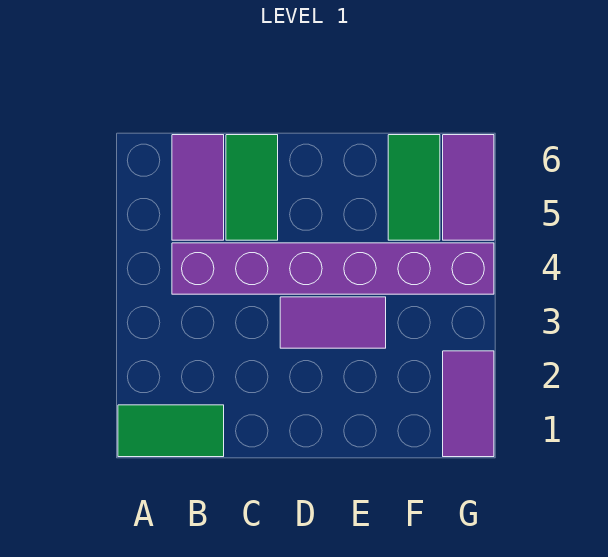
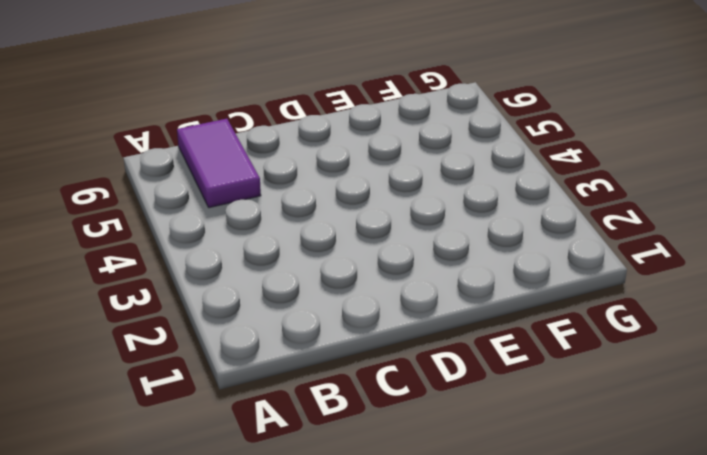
none -> green tile A1:B1 level 1
none -> purple brick B4:G4 level 1

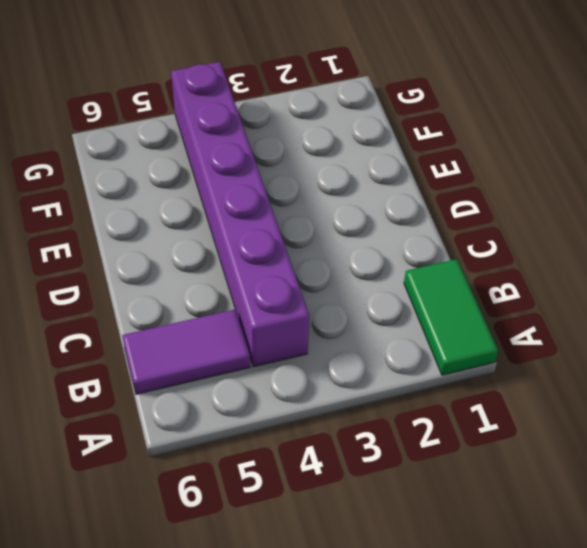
none -> green tile C5:C6 level 1
none -> purple tile D3:E3 level 1

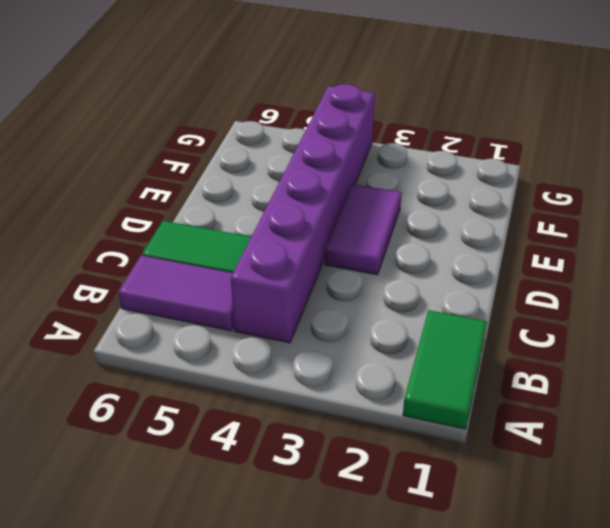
none -> green tile F5:F6 level 1
none -> purple tile G1:G2 level 1

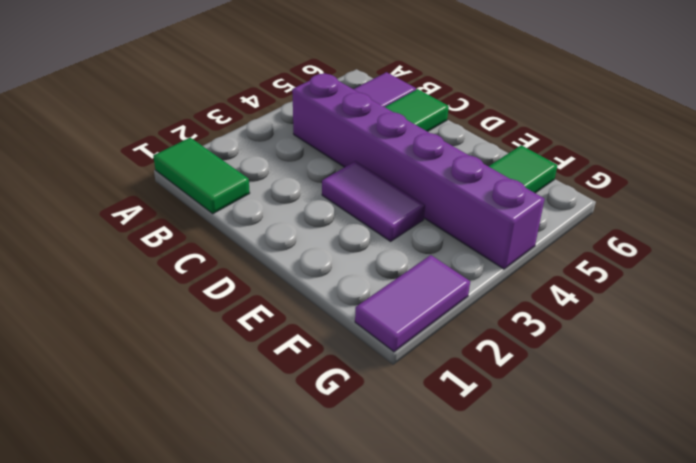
none -> purple tile G5:G6 level 1

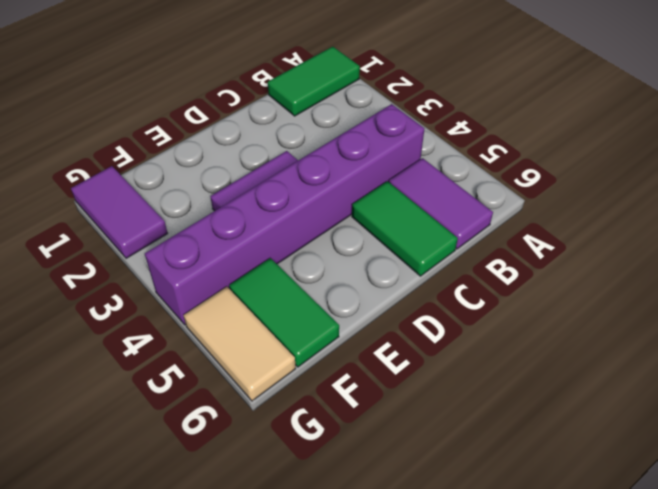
tan tile G5:G6 level 1 -> purple tile G5:G6 level 1

